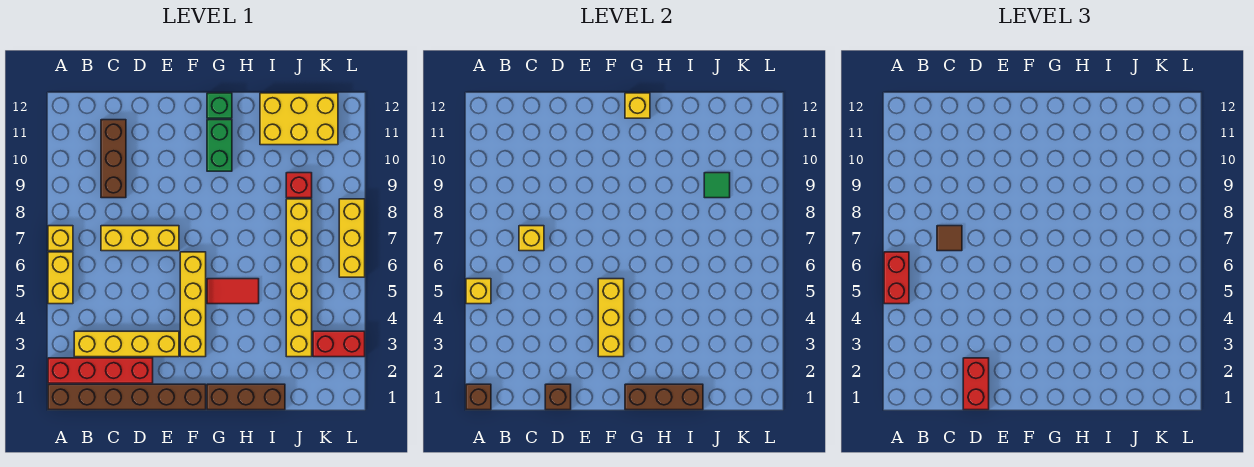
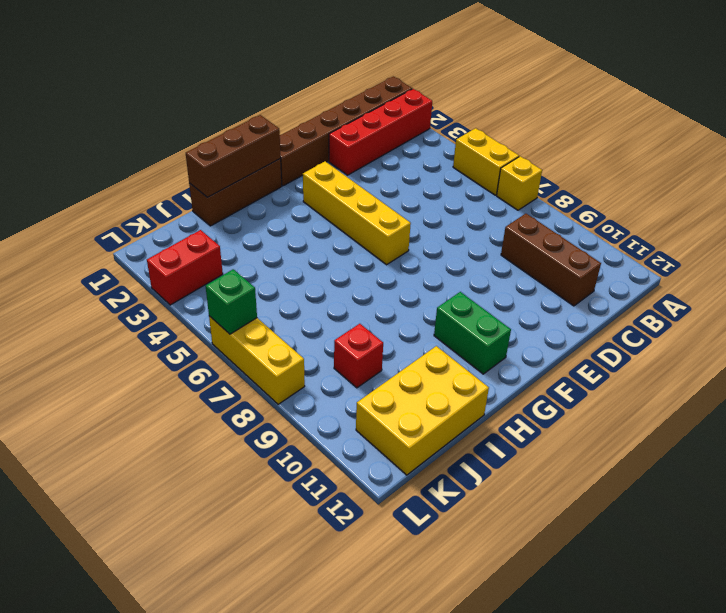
green brick L6 level 2 -> green brick G12 level 1
none -> yellow brick B3:E3 level 1
none -> yellow brick C7:E7 level 1
none -> red tile G5:H5 level 1

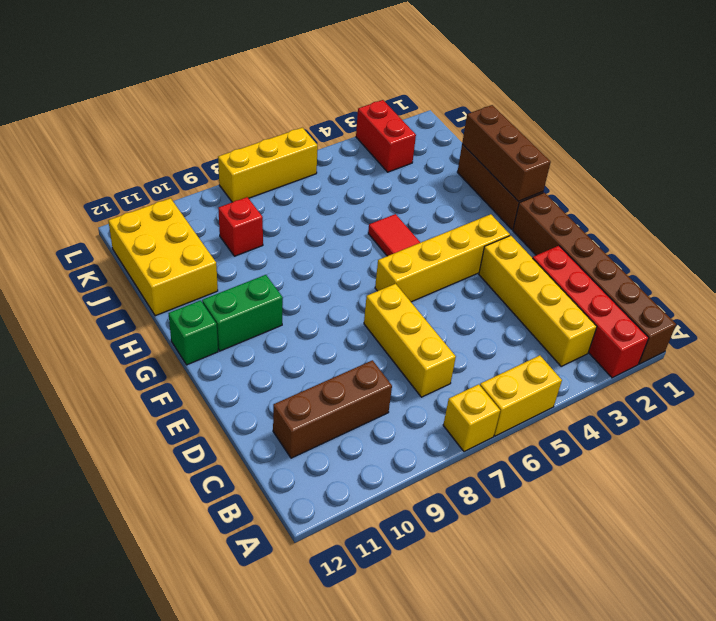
none -> yellow brick J3:J8 level 1
none -> brown brick A1 level 2
none -> yellow brick A5 level 2

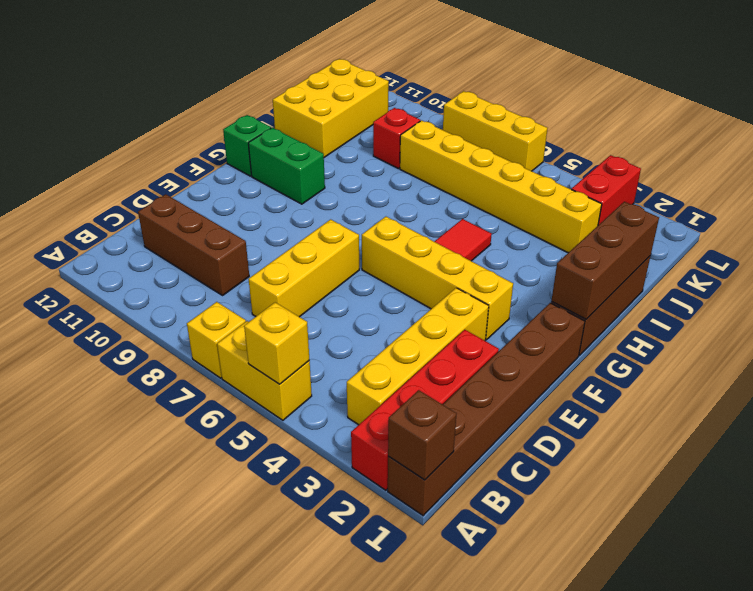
none -> yellow brick C7 level 2
none -> brown brick D1 level 2
none -> yellow brick F3:F5 level 2

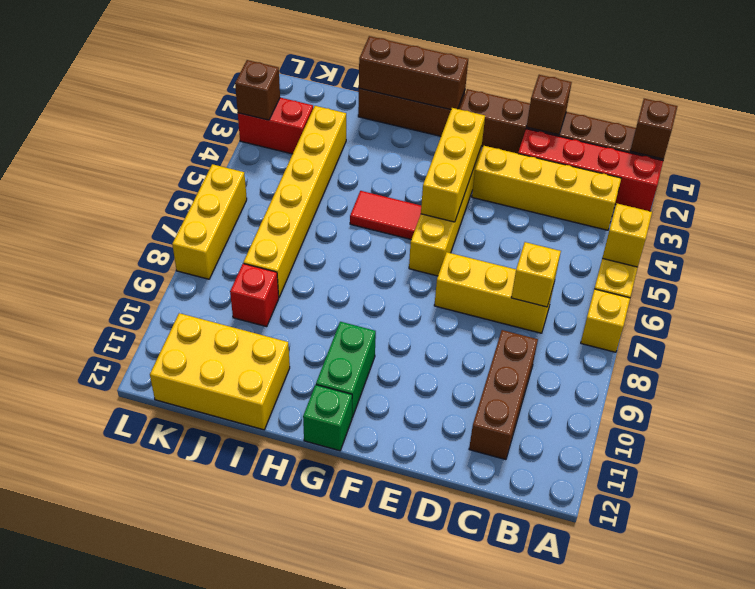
brown brick L3 level 2 -> none
none -> yellow brick G12 level 2
none -> green tile J9 level 2
none -> red brick A5:A6 level 3

